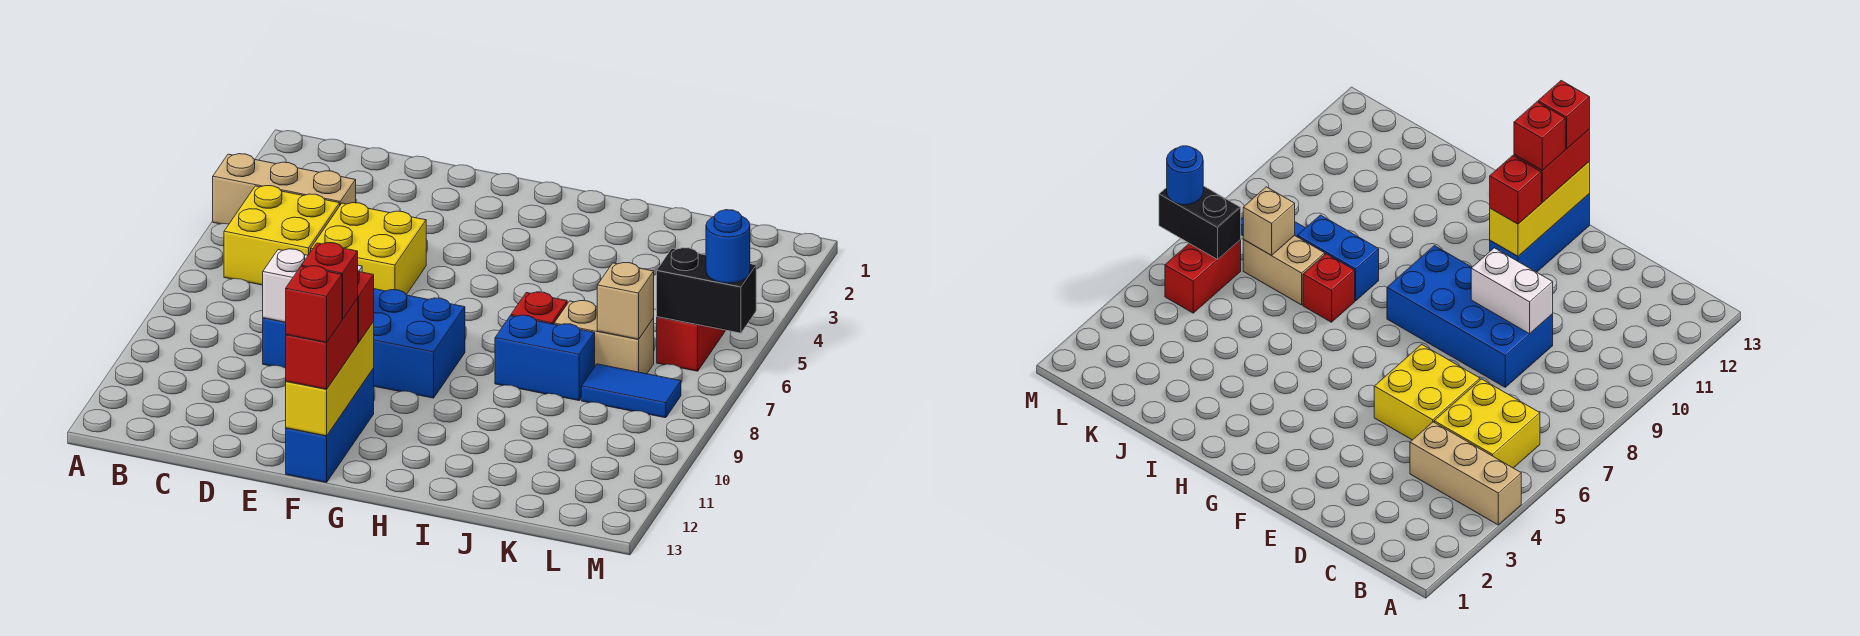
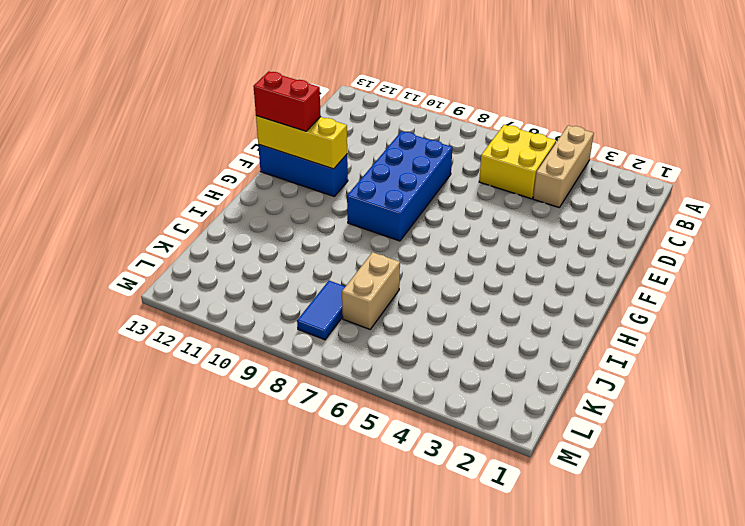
none -> yellow brick D5:E6 level 1
none -> red brick I7 level 1
none -> blue brick I8:J8 level 1

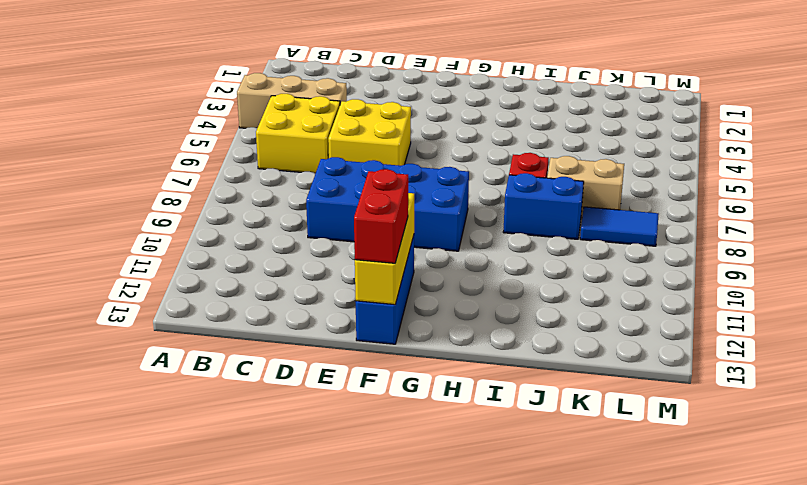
none -> red brick L5:L6 level 1
none -> white brick D9:E9 level 2
none -> tan brick K7 level 2

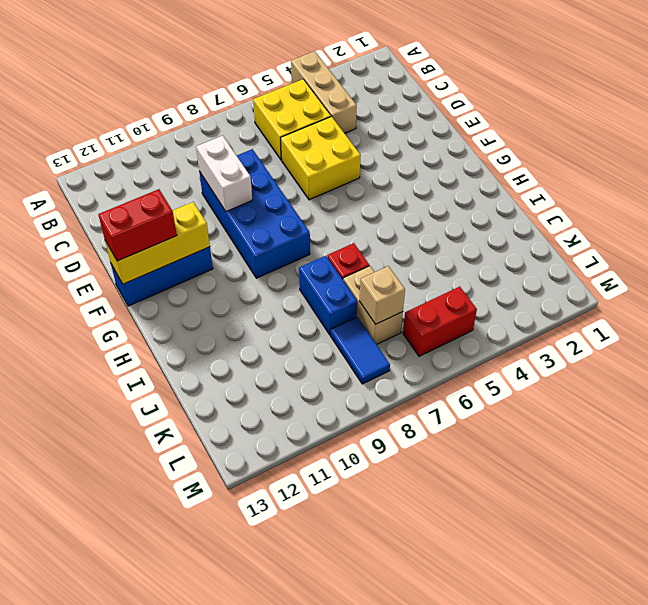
none -> black brick L6:M6 level 2
none -> red brick F11 level 3
none -> blue round brick M6 level 3

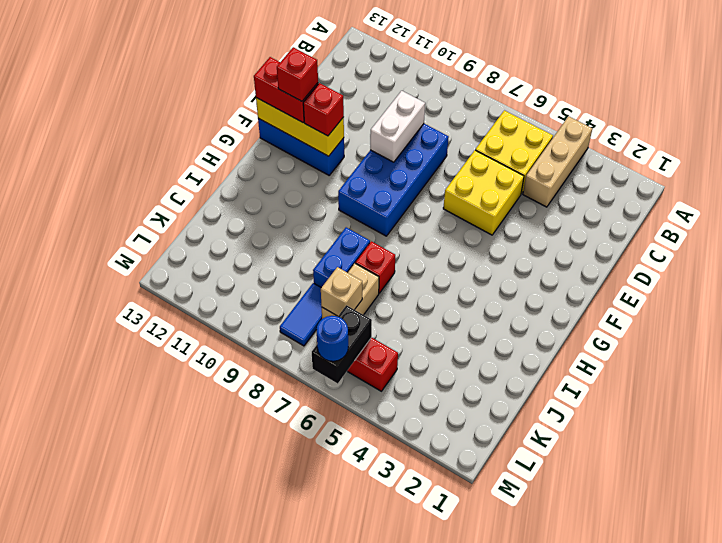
none -> red brick F13 level 4

